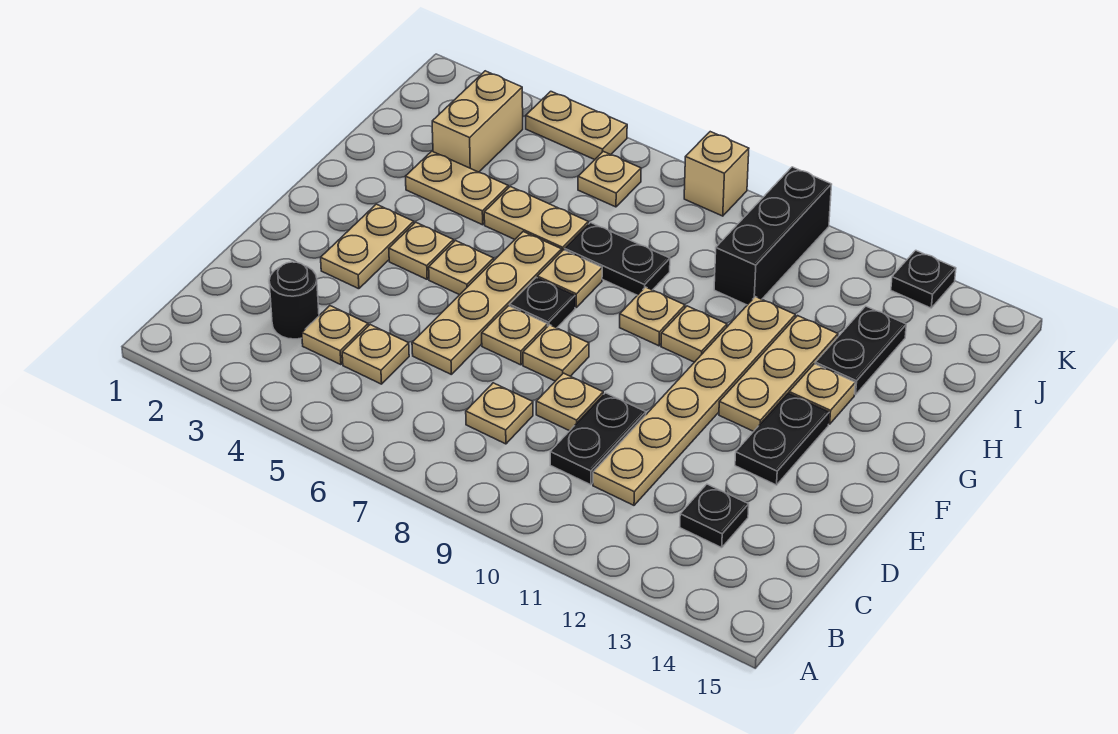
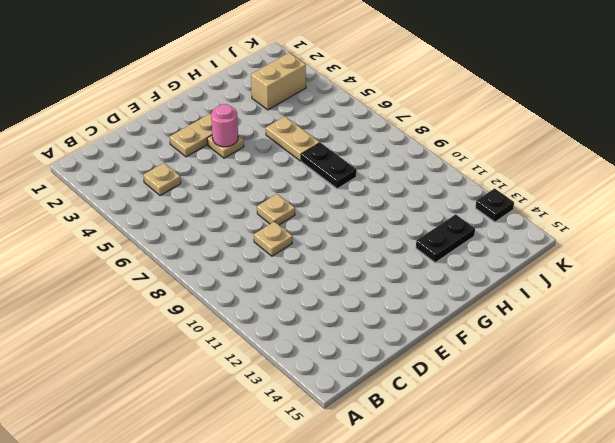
pink round brick F4 level 2 -> none
none -> black round brick C3 level 1
none -> tan plate C5 level 1
none -> tan plate C8 level 1
none -> black plate C10:D10 level 1

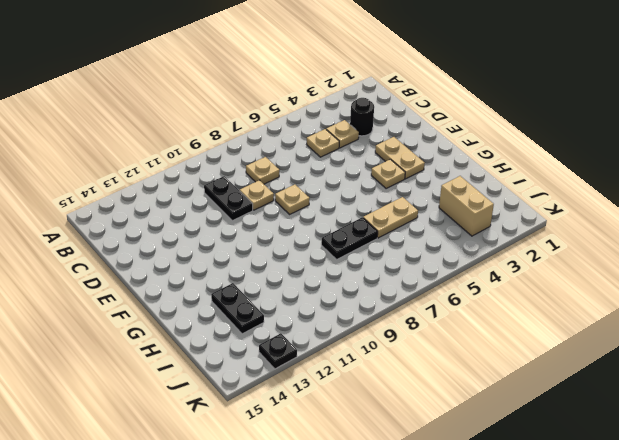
none -> tan plate C11:H11 level 1
none -> black plate C13 level 1
none -> tan plate D6:G6 level 1
none -> tan plate E7 level 1

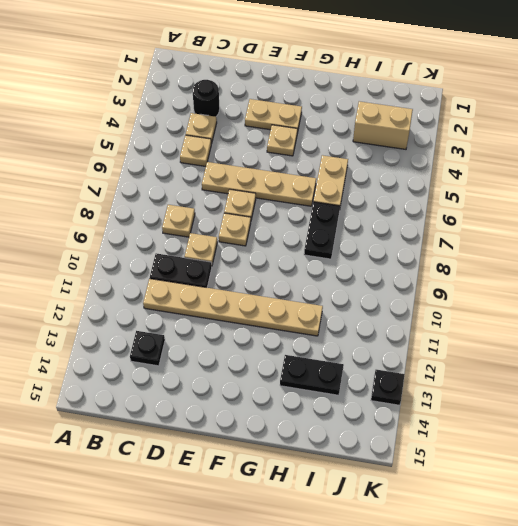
none -> black plate E13:F13 level 1
none -> tan plate F5 level 1
none -> black plate F7 level 1
none -> tan plate F12:H12 level 1

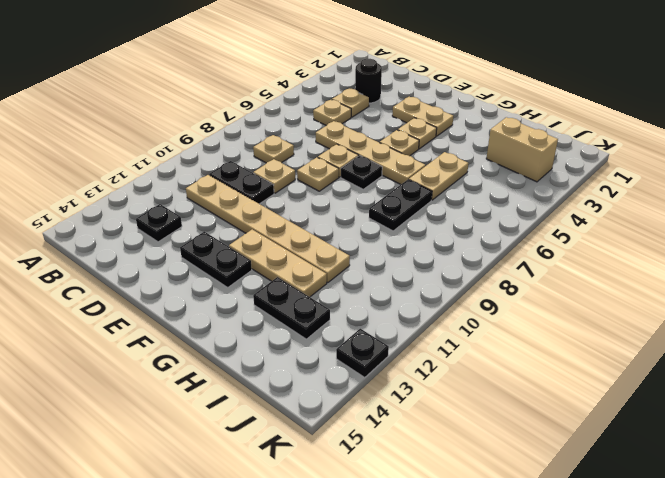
none -> tan plate G7 level 1
none -> tan plate G9 level 1
none -> tan plate G10 level 1
none -> tan plate G13 level 1

